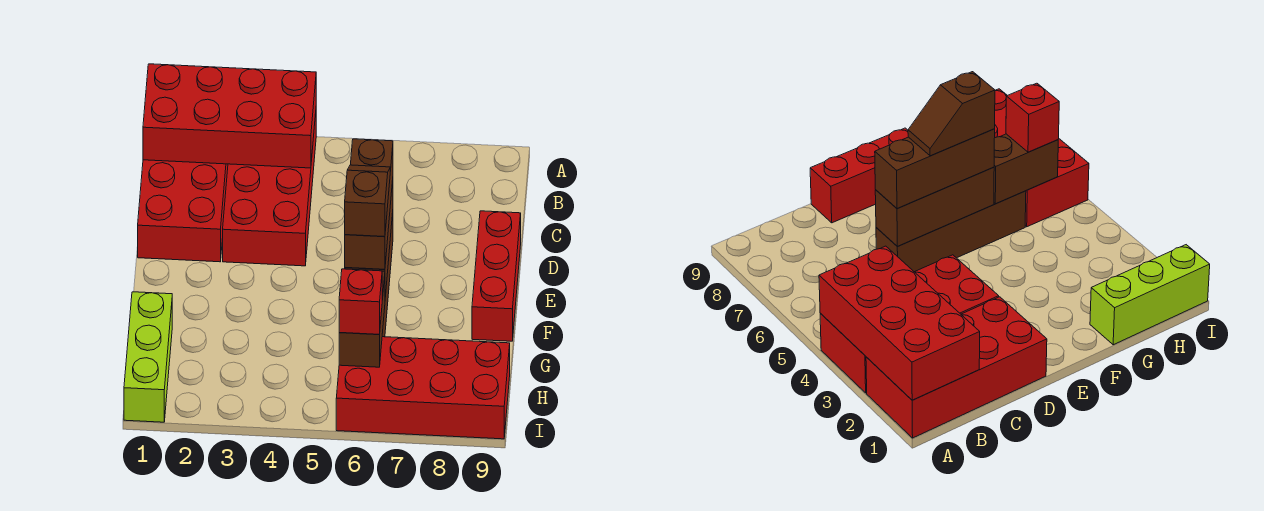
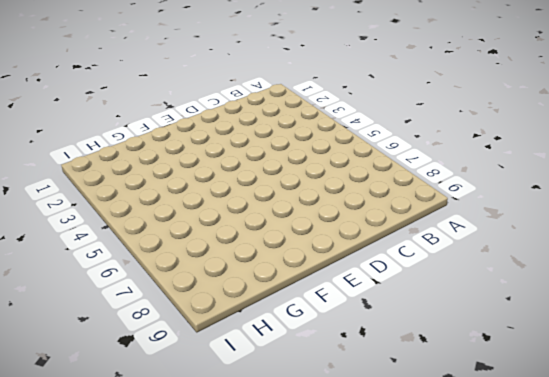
none -> red brick A1:D2 level 1
none -> red brick A3:D4 level 1
none -> brown brick D6:G6 level 1

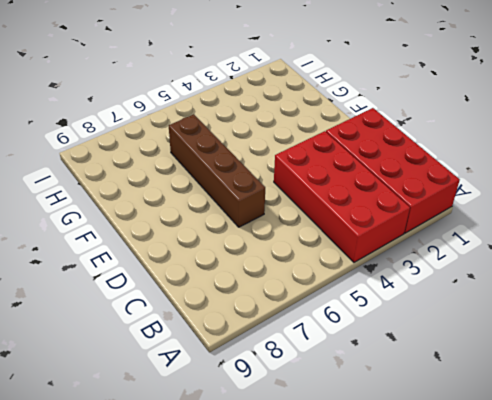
none -> red brick D9:F9 level 1
none -> lime brick G1:I1 level 1
none -> red brick H6:I9 level 1

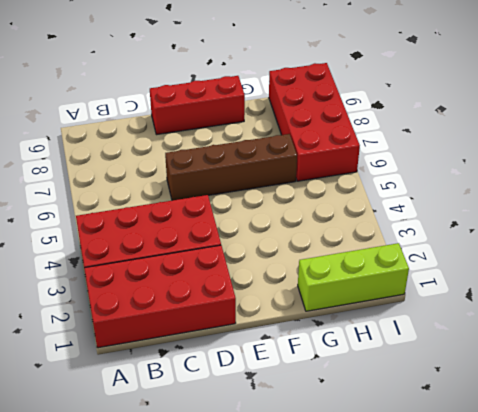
none -> red brick A1:B4 level 2
none -> brown brick D6:F6 level 2
none -> brown brick G6:H6 level 2

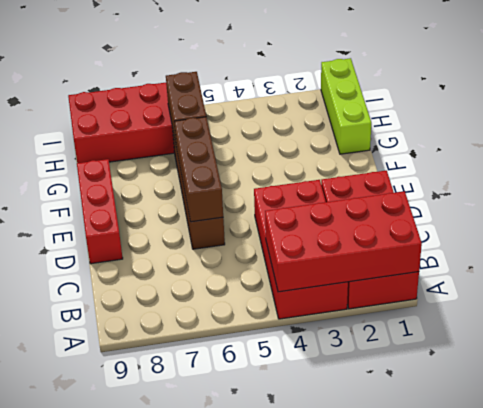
none -> brown brick D6:F6 level 3
none -> red brick H6 level 3
none -> brown slope E6:F6 level 4 top F

